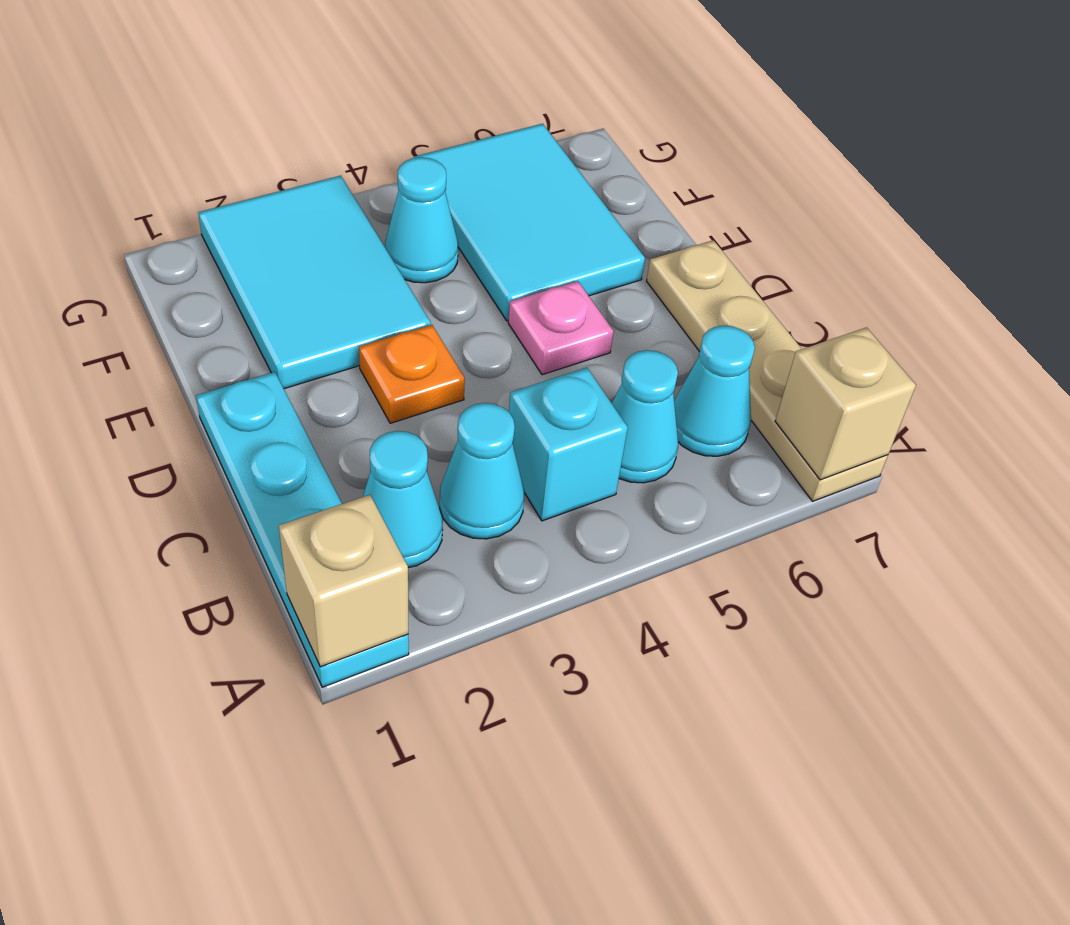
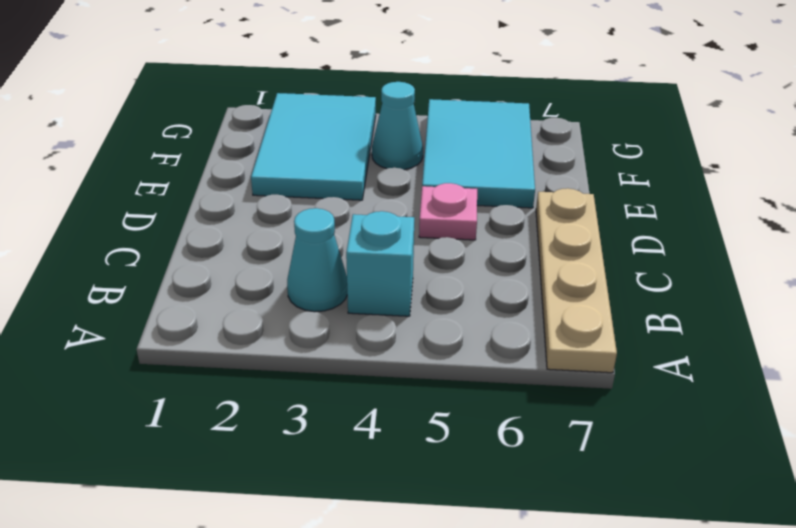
none -> cyan plate A1:D1 level 1
none -> cyan cone B2 level 1
none -> cyan cone B5 level 1

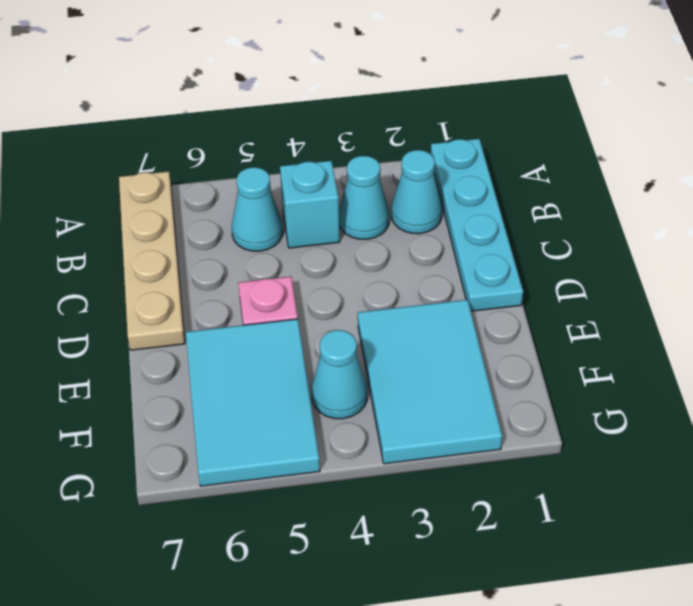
none -> cyan cone B6 level 1
none -> orange plate D3 level 1
none -> tan brick A1 level 2

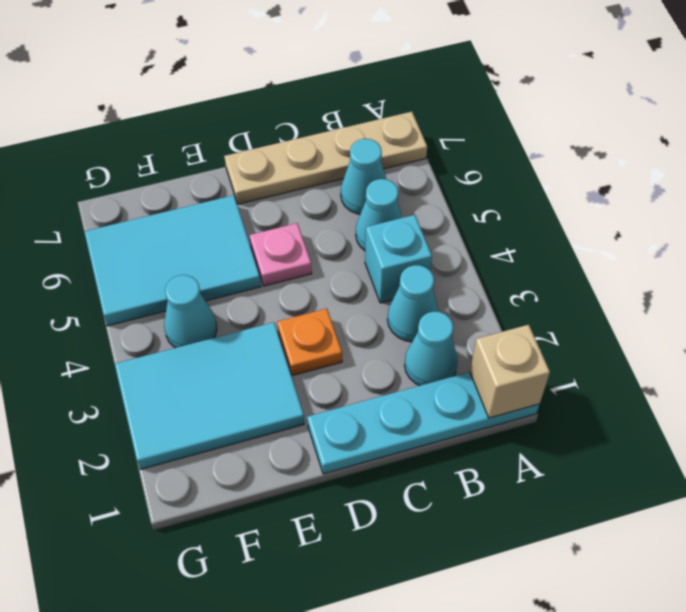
none -> tan brick A7 level 2

